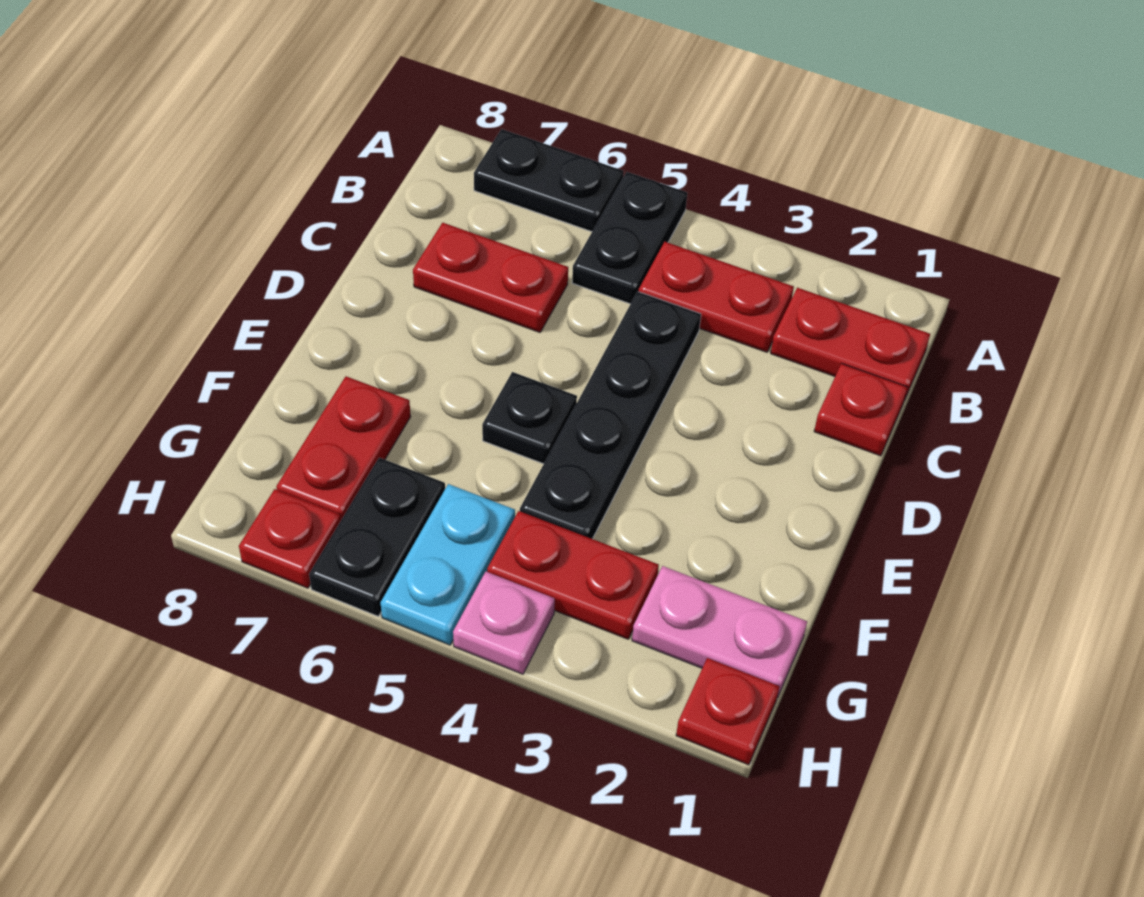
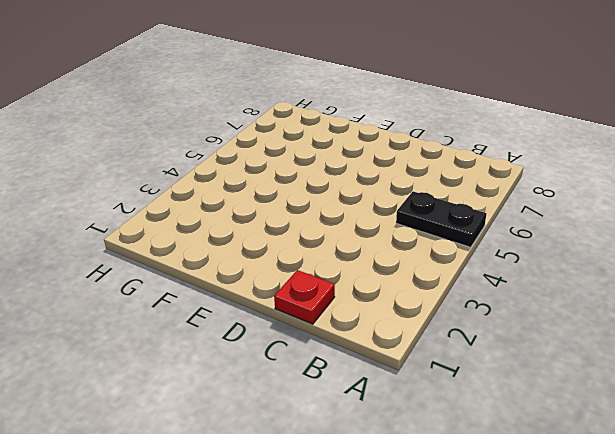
none -> black plate A6:A7 level 1
none -> red plate B1:B2 level 1
none -> red plate B3:B4 level 1

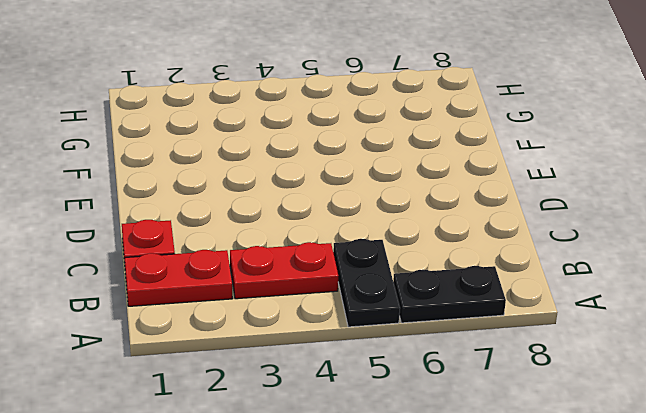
none -> black plate C4:F4 level 1
none -> red plate C6:C7 level 1
none -> black plate E5 level 1

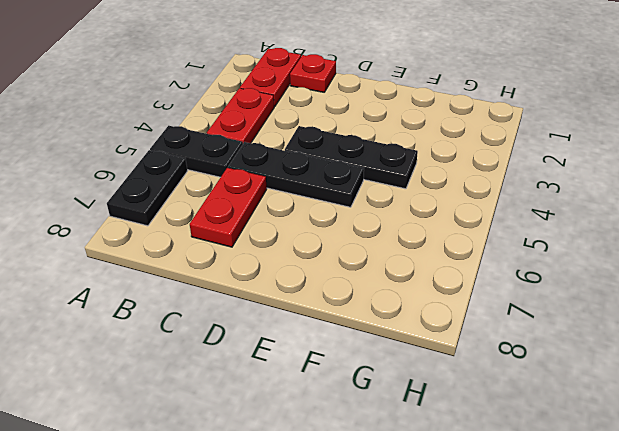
black plate C5:E5 level 1 -> black plate E5 level 1
black plate D4:F4 level 1 -> black plate C4:F4 level 1
none -> red plate F7:G7 level 1
none -> pink plate G1:G2 level 1
none -> red plate G3:G4 level 1

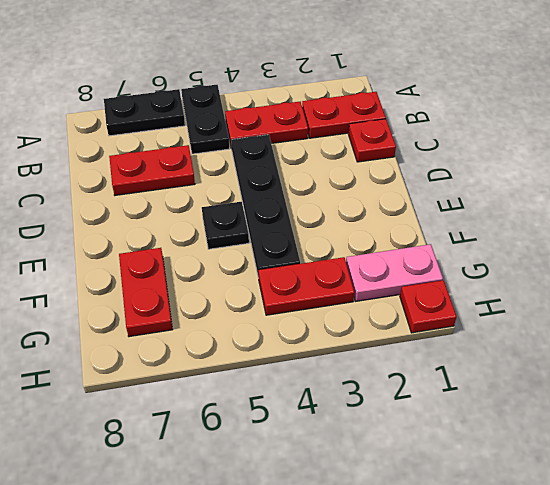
none -> cyan plate G5:H5 level 1
none -> black plate G6:H6 level 1
none -> pink plate H4 level 1

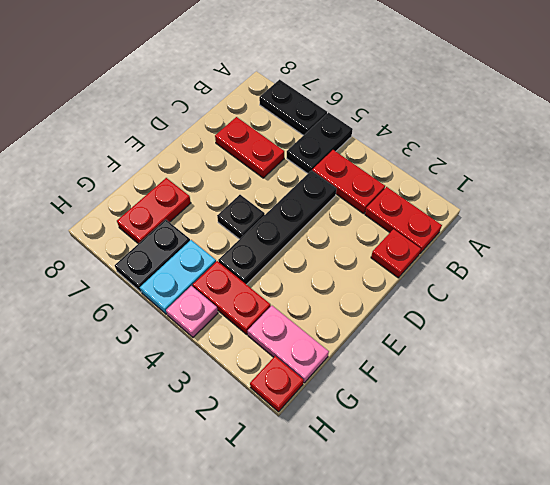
none -> red plate H7 level 1

